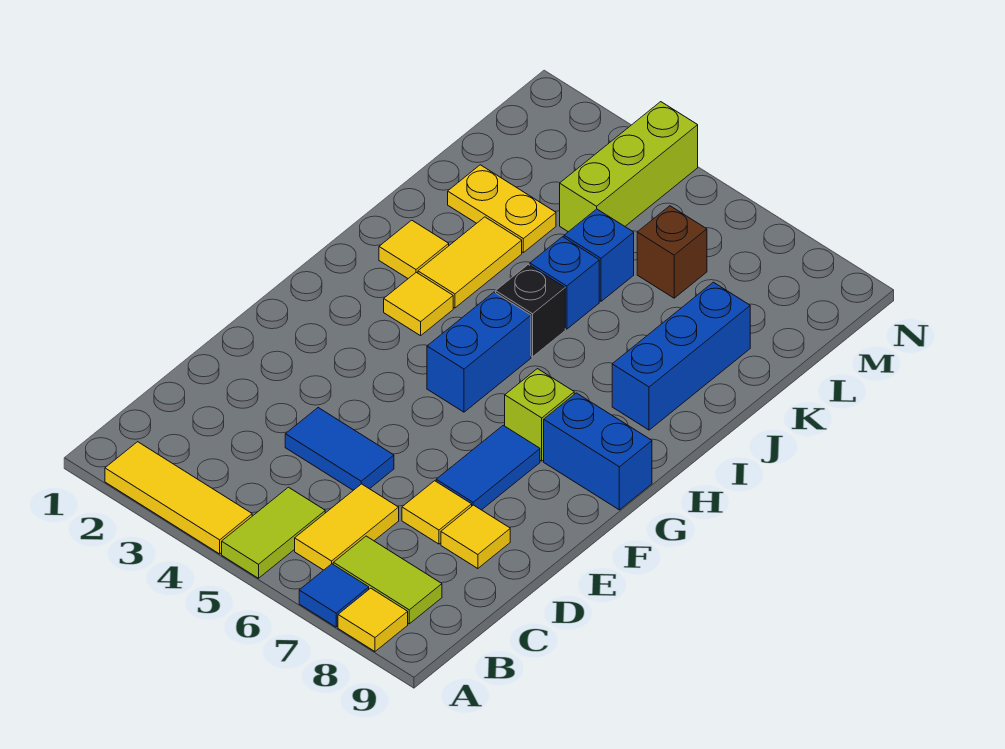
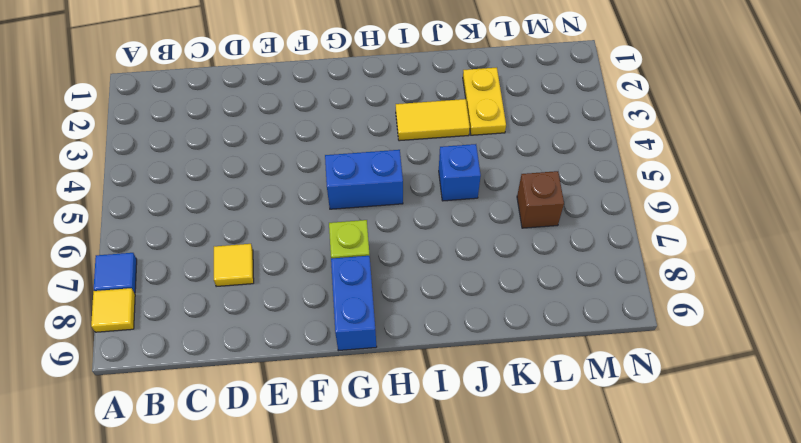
none -> yellow tile A2:A4 level 1
none -> lime tile A5:B5 level 1
none -> yellow tile B6:C6 level 1

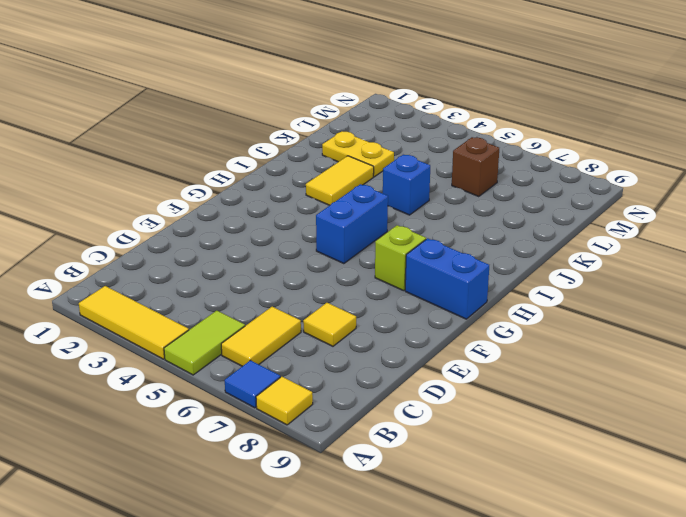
none -> lime tile B7:B8 level 1
none -> blue tile D4:D5 level 1
none -> yellow tile D8 level 1

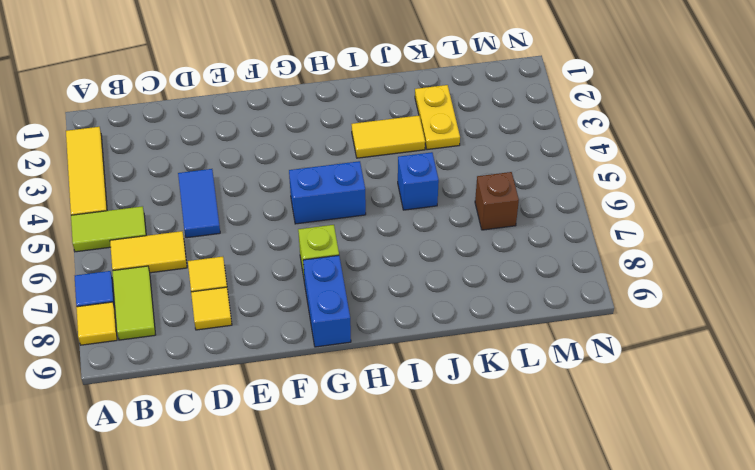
none -> blue tile E7:F7 level 1
none -> yellow tile H3 level 1
none -> yellow tile I2 level 1

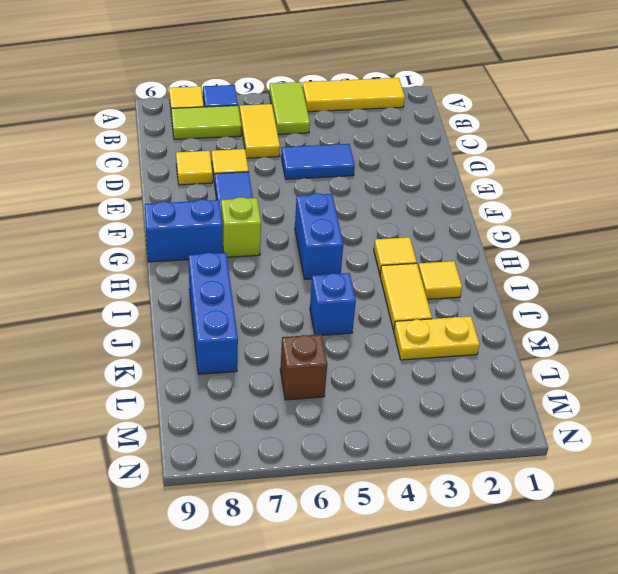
none -> black brick I5 level 1
none -> blue brick K5 level 1
none -> lime brick L4:N4 level 1

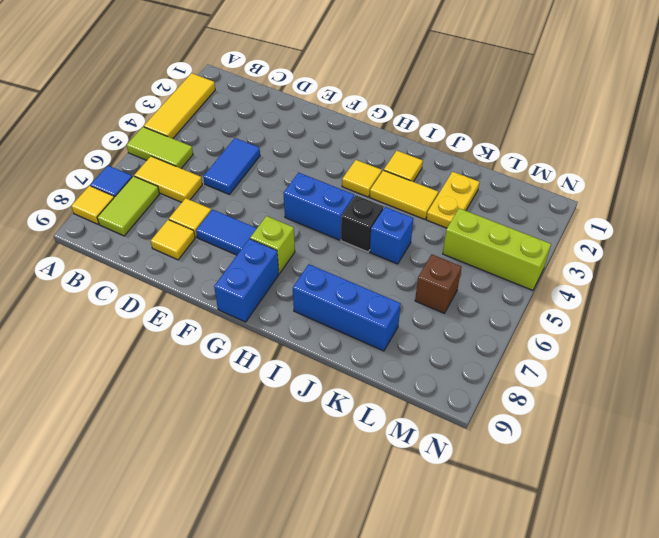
none -> blue brick K5 level 1

